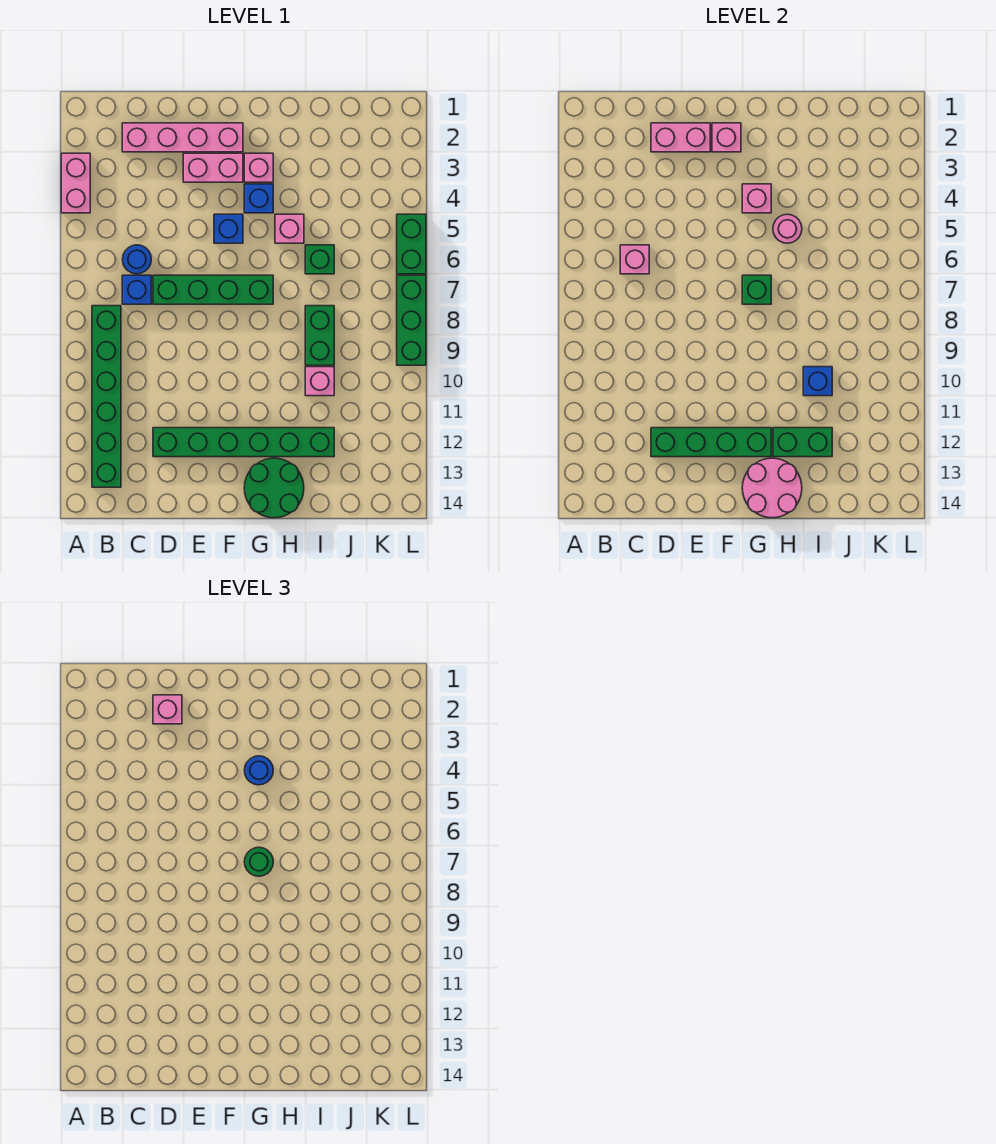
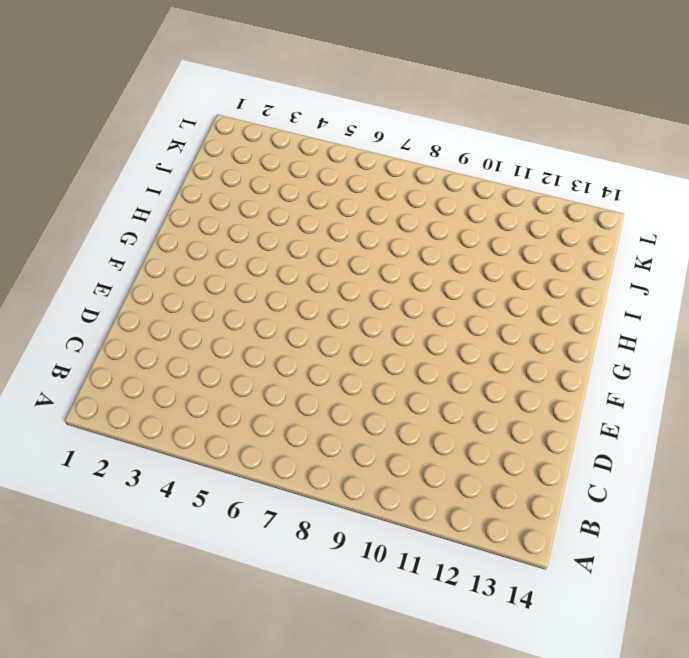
none -> pink brick A3:A4 level 1
none -> green brick B8:B13 level 1
none -> pink brick C2:F2 level 1
none -> blue round brick C6 level 1

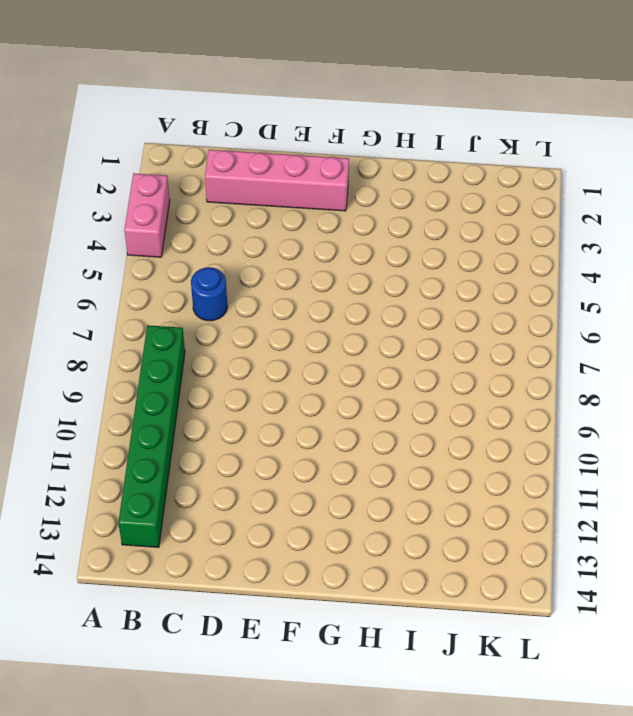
none -> blue brick C7 level 1
none -> green brick D7:G7 level 1
none -> green brick D12:I12 level 1
none -> pink brick E3:F3 level 1

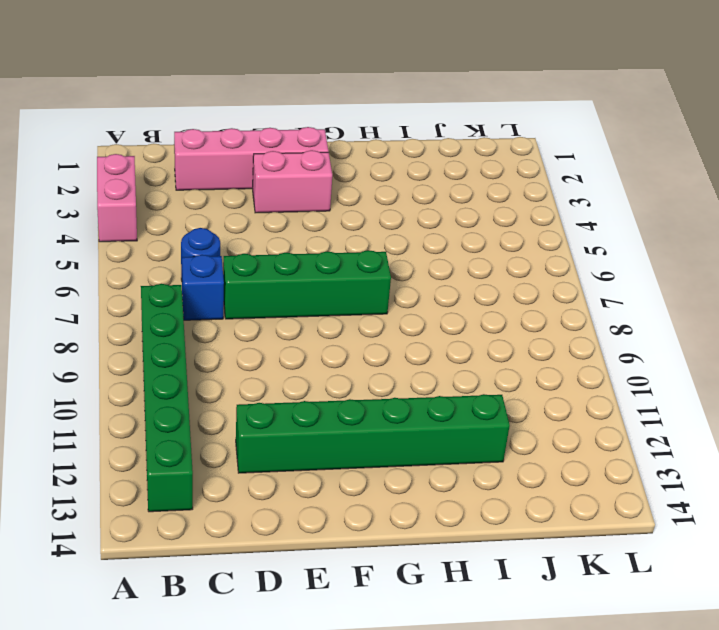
none -> blue brick F5 level 1
none -> pink brick G3 level 1
none -> blue brick G4 level 1
none -> green round brick G13:H14 level 1

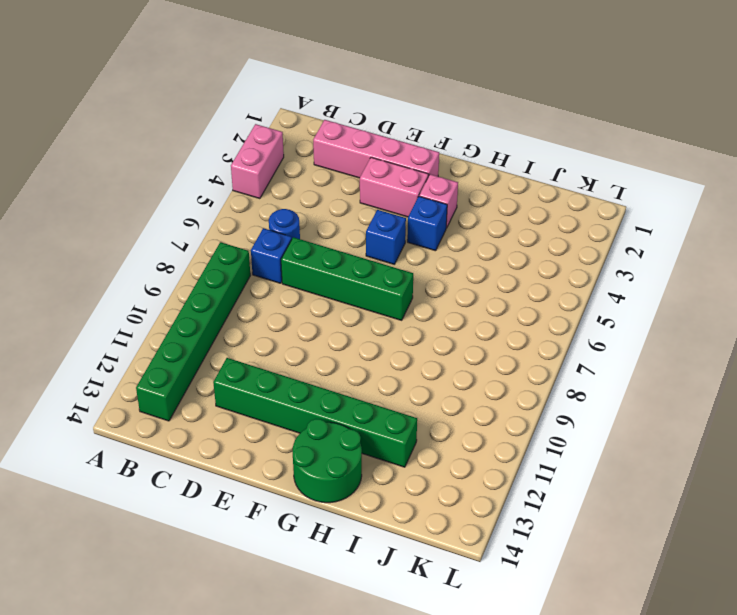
none -> pink brick H5 level 1
none -> green brick I6 level 1
none -> green brick I8:I9 level 1
none -> pink brick I10 level 1

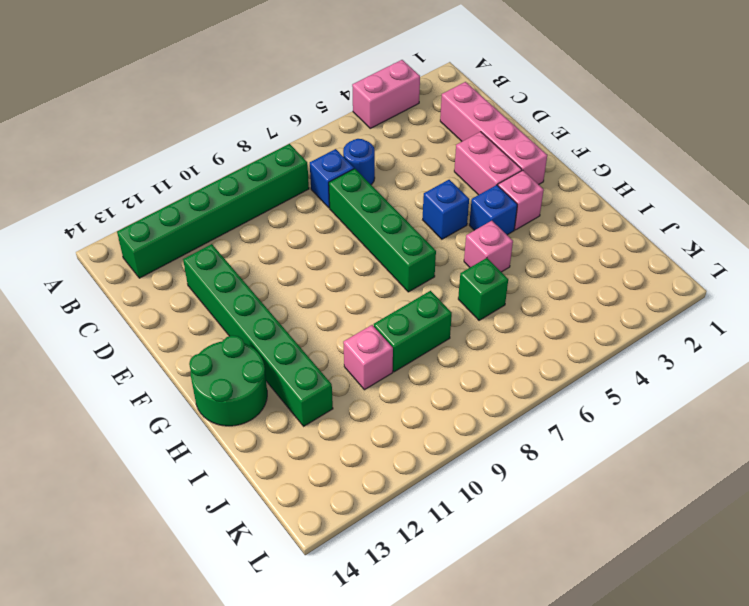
none -> green brick L5:L6 level 1
none -> green brick L7:L9 level 1
none -> pink brick C6 level 2
none -> pink brick D2:E2 level 2

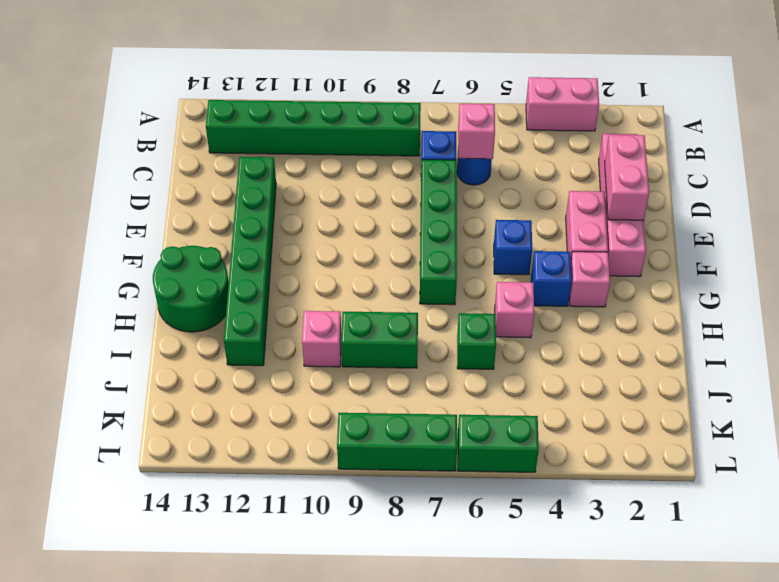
none -> green brick D12:G12 level 2
none -> pink brick F2 level 2
none -> pink brick G4 level 2
none -> green brick G7 level 2

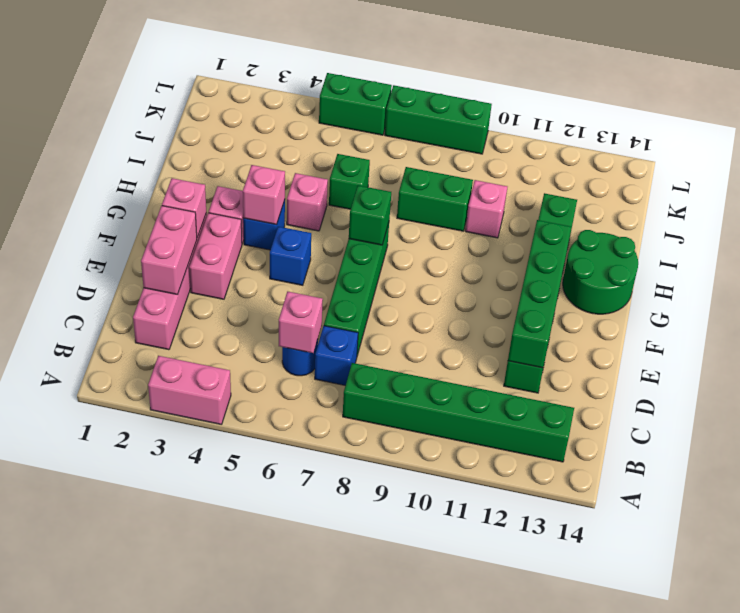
none -> pink round brick G13:H14 level 2
none -> pink round brick H5 level 2
none -> green brick H12:I12 level 2
none -> blue brick I10 level 2

